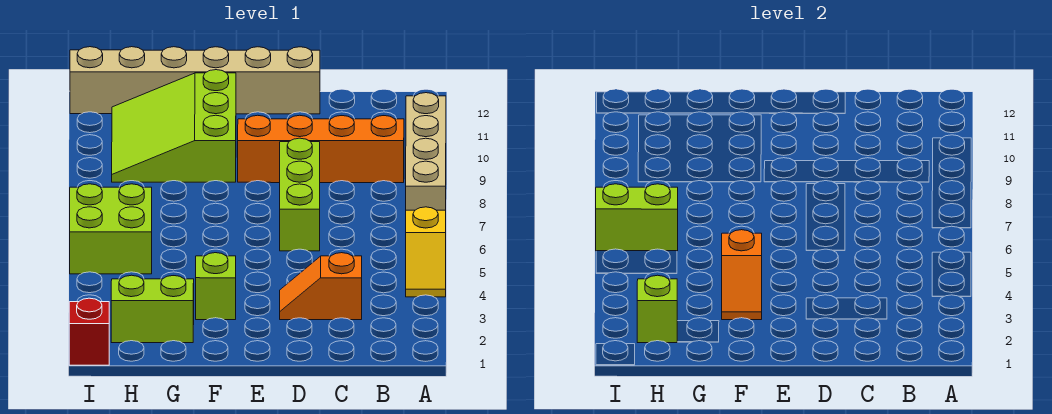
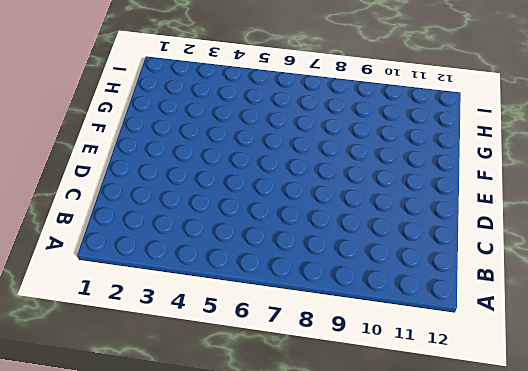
none -> yellow slope A4:A5 level 1 top 5
none -> tan brick A7:A10 level 1
none -> orange brick B9:E9 level 1

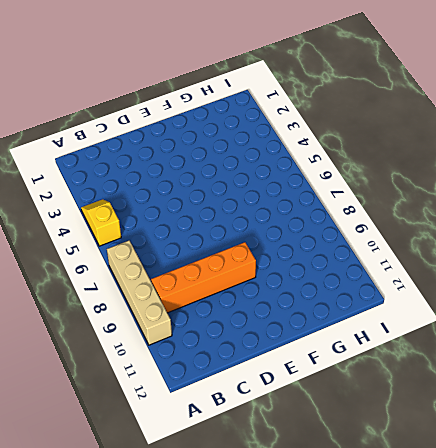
none -> orange slope C3:D3 level 1 top C
none -> lime brick D6:D8 level 1
none -> tan brick D12:I12 level 1

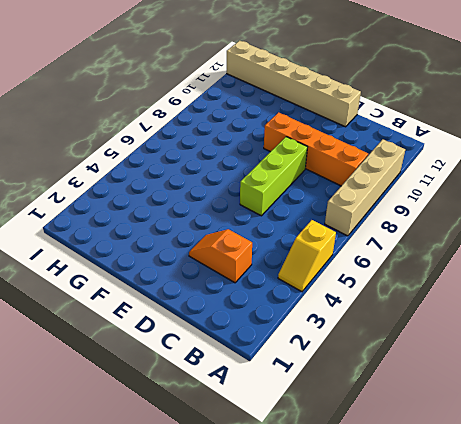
none -> lime brick F3 level 1
none -> lime slope F9:H11 level 1 top F
none -> lime brick G2:H2 level 1

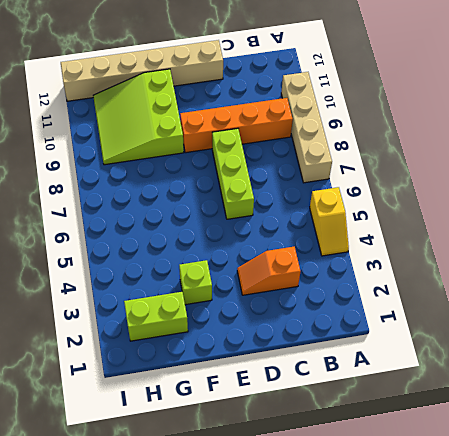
none -> lime brick H5:I6 level 1
none -> red brick I1 level 1
none -> orange slope F3:F4 level 2 top 4

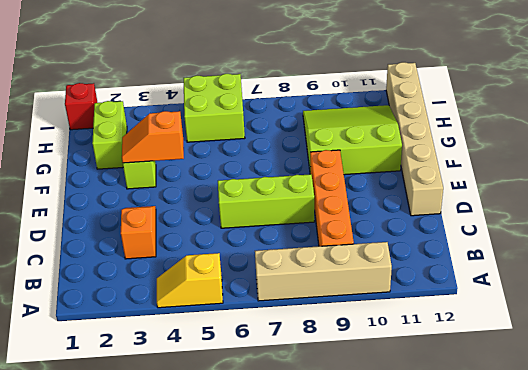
none -> lime brick H2 level 2
none -> lime brick H6:I6 level 2

